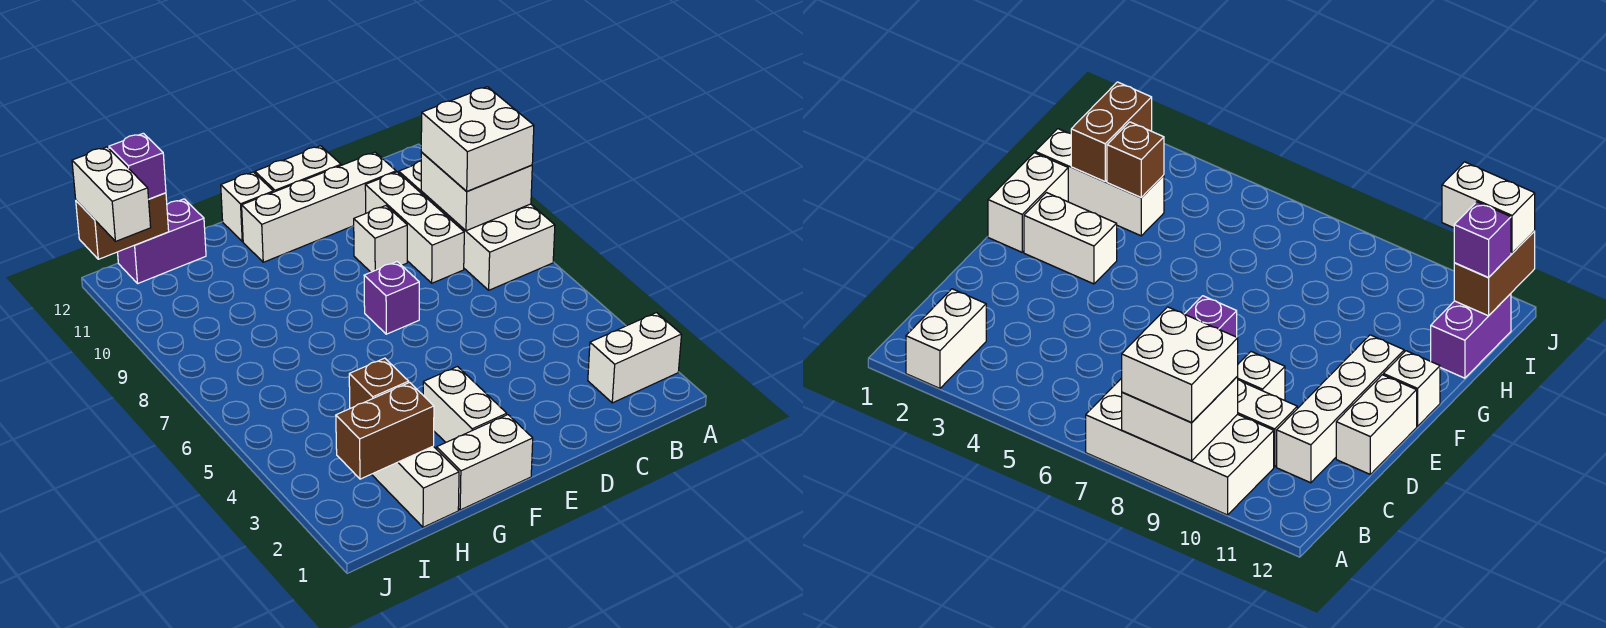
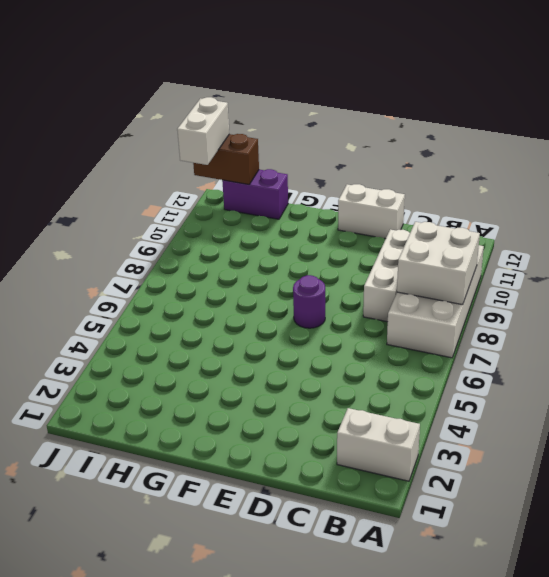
purple round brick E7 level 1 -> purple brick E7 level 1
none -> white brick C11:F11 level 1
none -> white brick D9 level 1
none -> white brick F1:G1 level 1

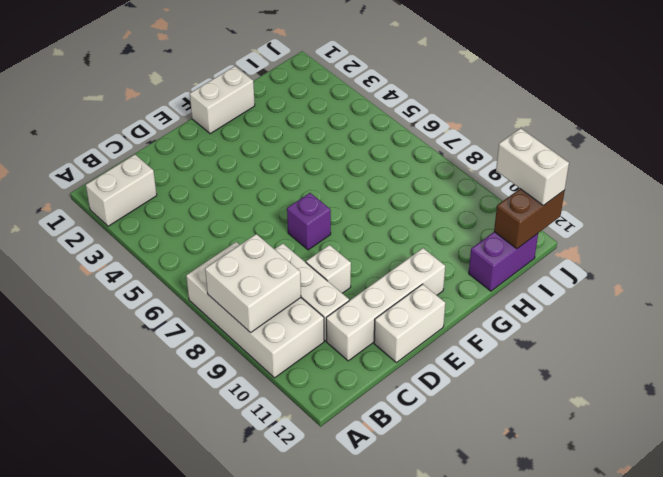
none -> white brick F2:F3 level 1
none -> white brick F12 level 1
none -> white brick H1:H3 level 1

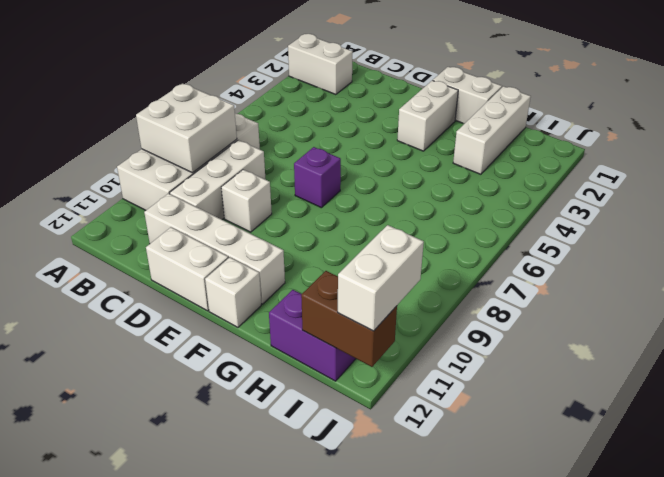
none -> brown brick H2:I2 level 2
none -> brown brick H3 level 2
none -> white brick A8:B9 level 3

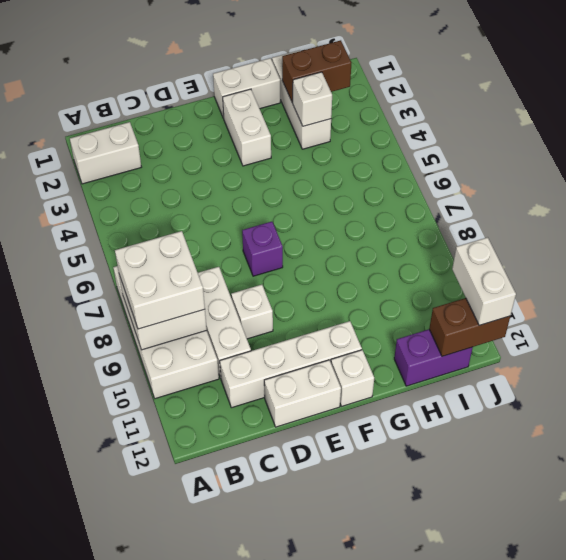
white brick H3 level 2 -> brown brick H3 level 2
none -> purple brick I12 level 3

